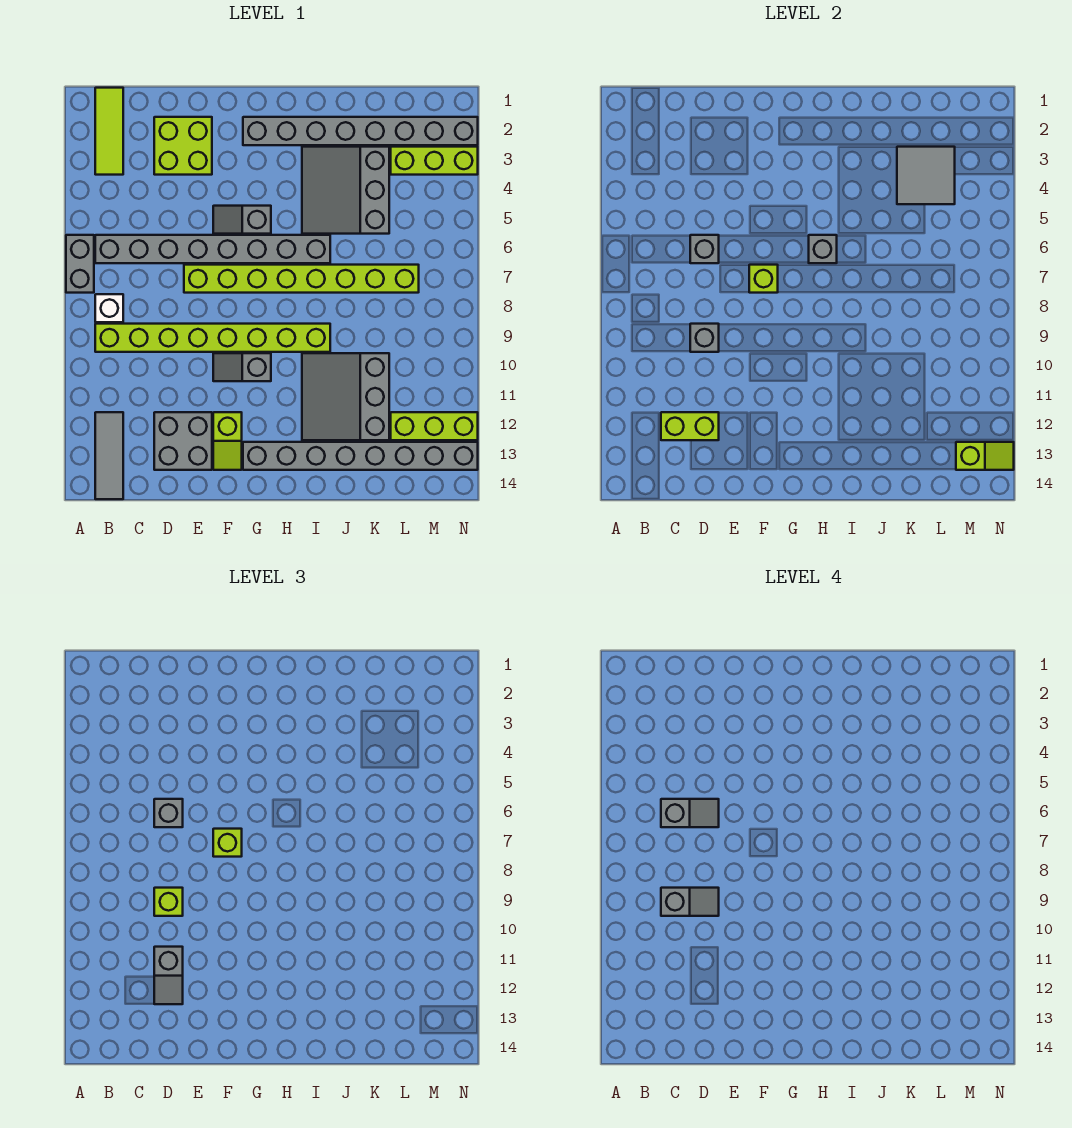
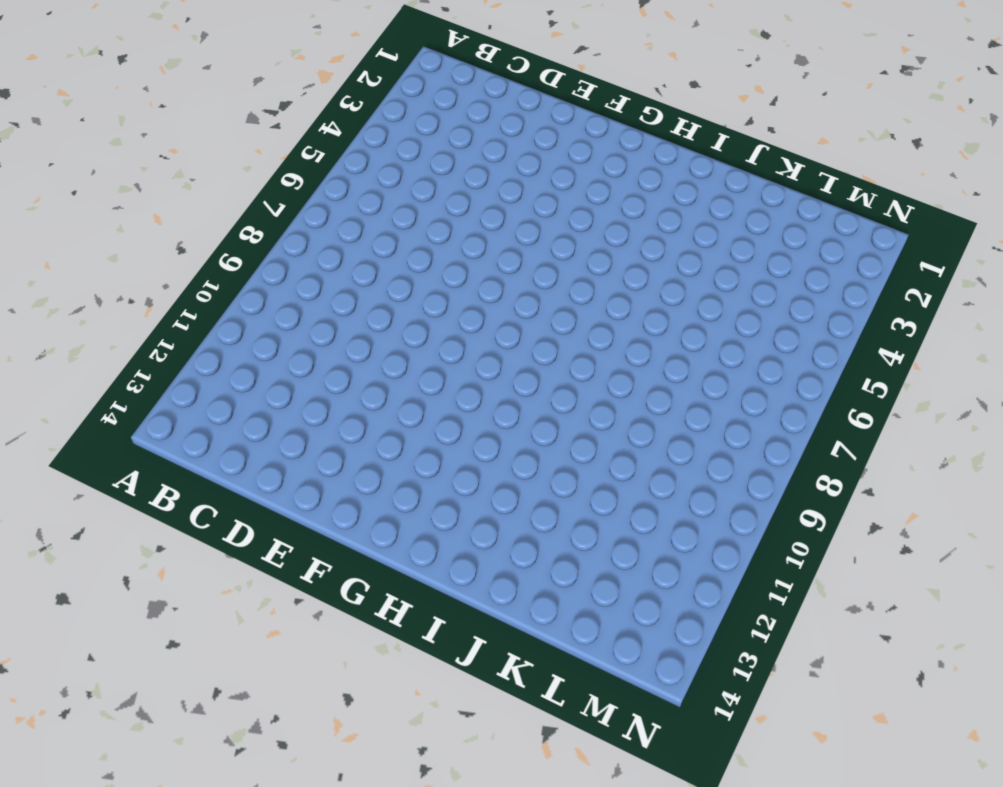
none -> grey brick A6:A7 level 1
none -> lime tile B1:B3 level 1
none -> grey brick B6:I6 level 1
none -> white brick B8 level 1

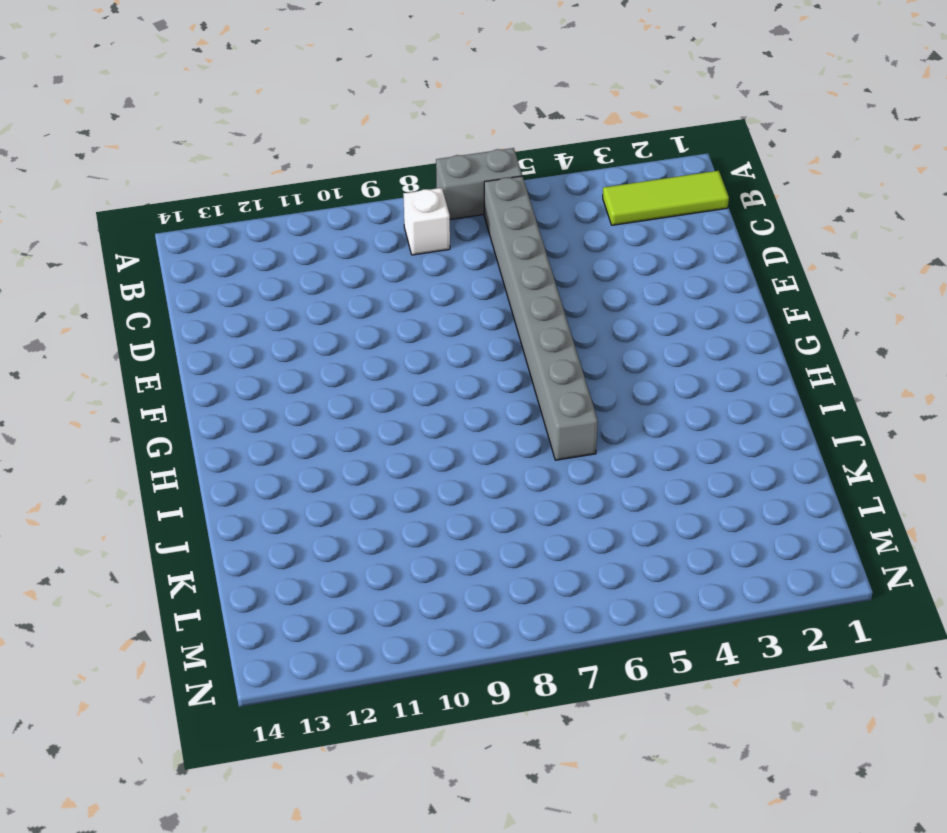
none -> lime brick B9:I9 level 1
none -> grey tile B12:B14 level 1
none -> lime brick D2:E3 level 1
none -> grey brick D12:E13 level 1

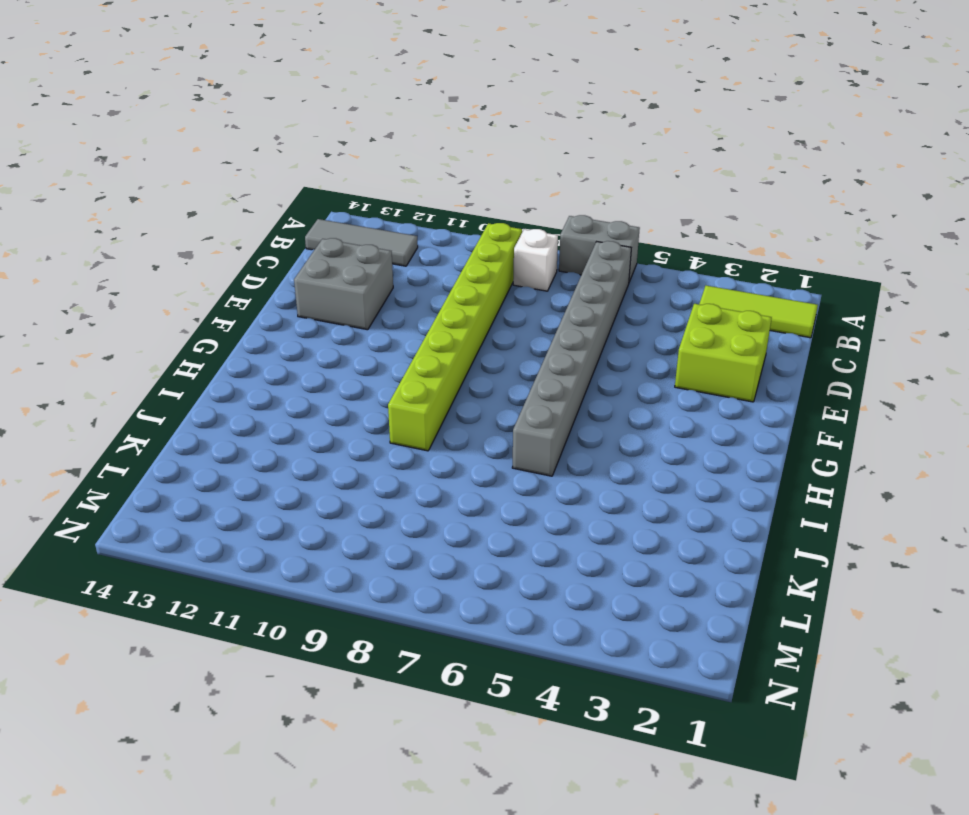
none -> lime brick E7:L7 level 1
none -> grey slope F5:G5 level 1 top G
none -> grey slope F10:G10 level 1 top G
none -> lime slope F12:F13 level 1 top 12

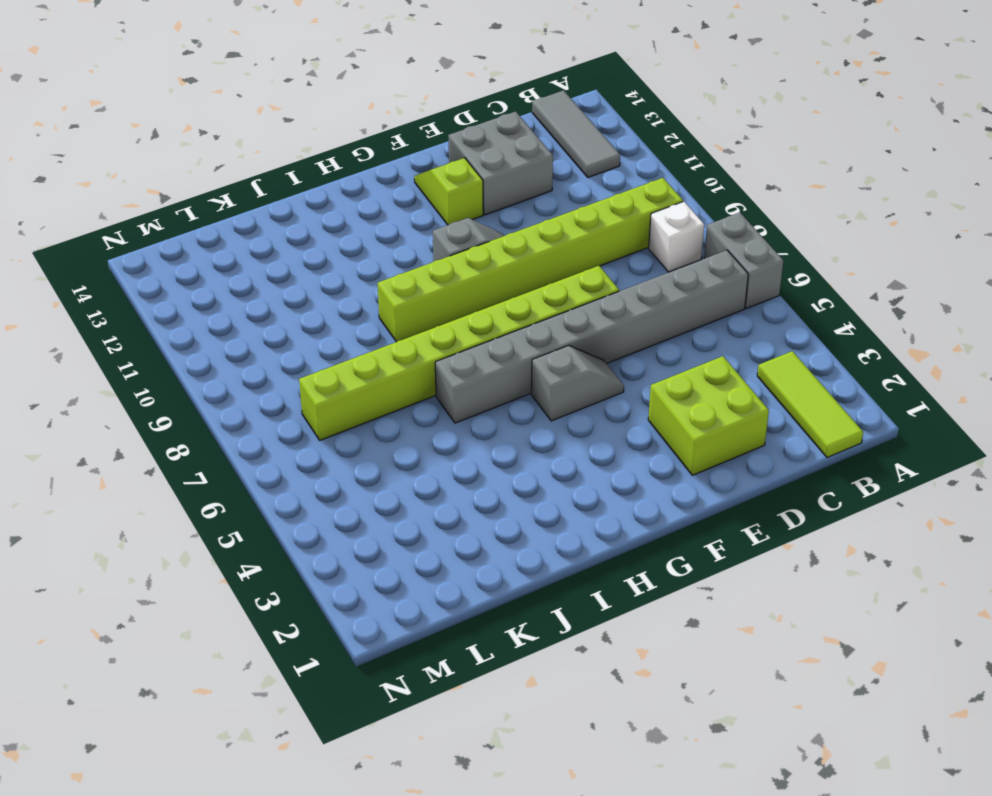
none -> grey brick G2:N2 level 1
none -> grey brick G13:N13 level 1
none -> grey slope I3:K5 level 1 top K
none -> grey slope I10:K12 level 1 top K

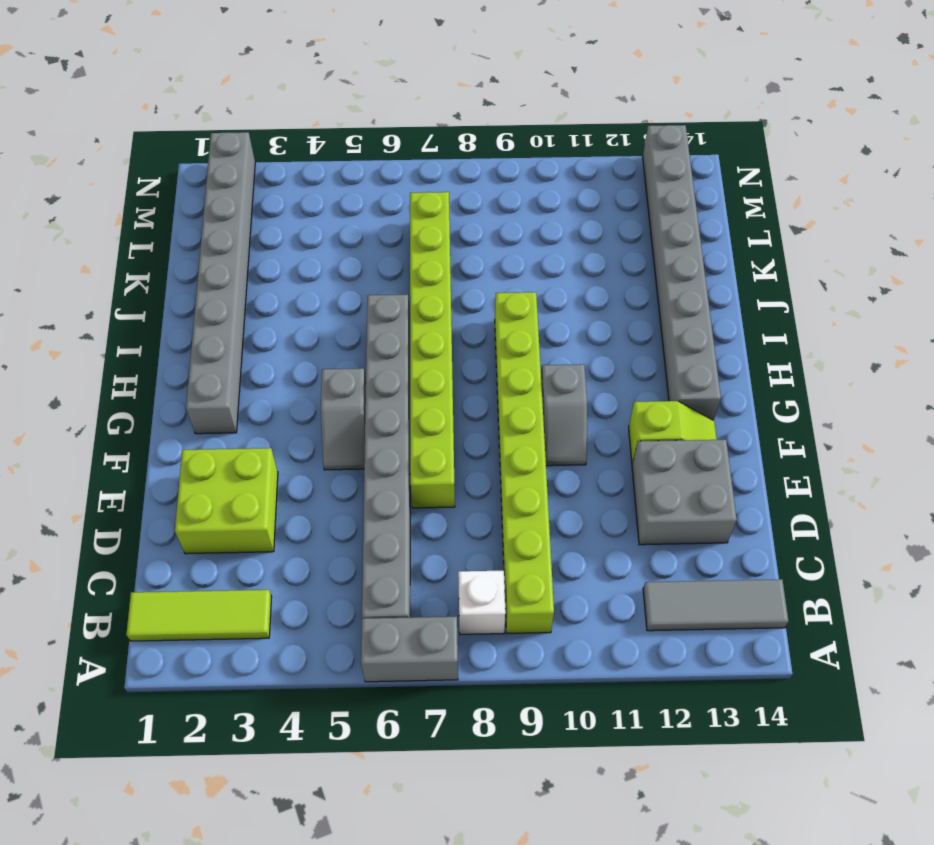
none -> grey slope I3:K5 level 1 top K
none -> grey slope I10:K12 level 1 top K
none -> lime brick L3:N3 level 1
none -> lime brick L12:N12 level 1

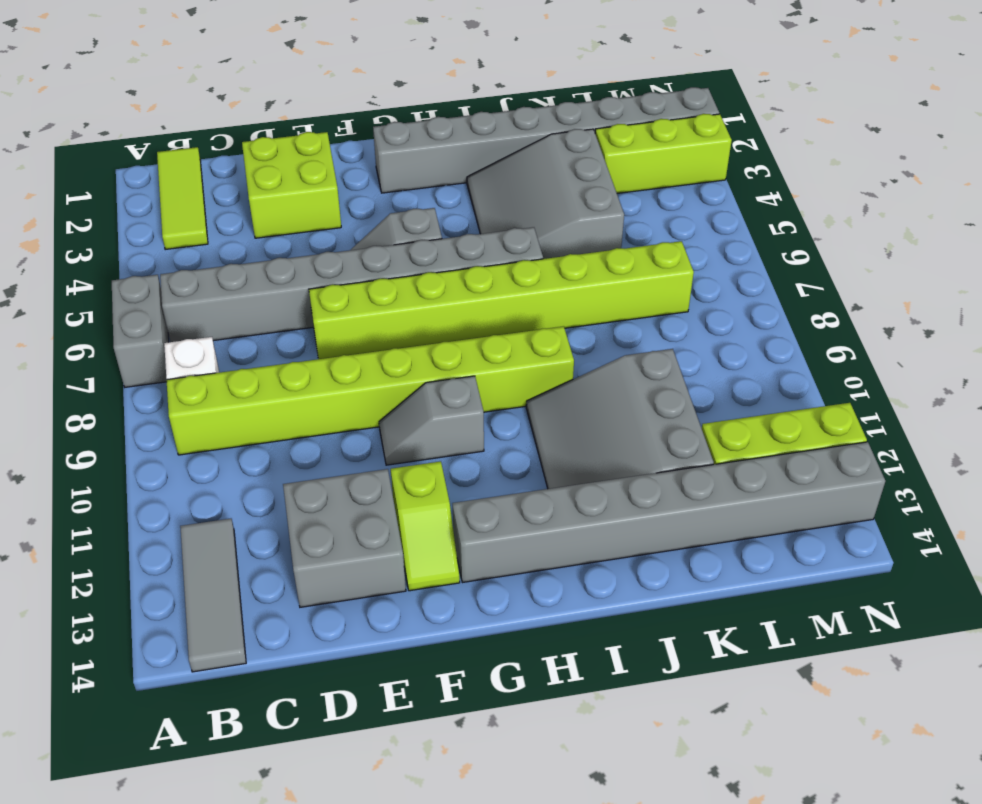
none -> lime brick C12:D12 level 2
none -> grey brick D6 level 2
none -> grey brick D9 level 2
none -> lime brick F7 level 2

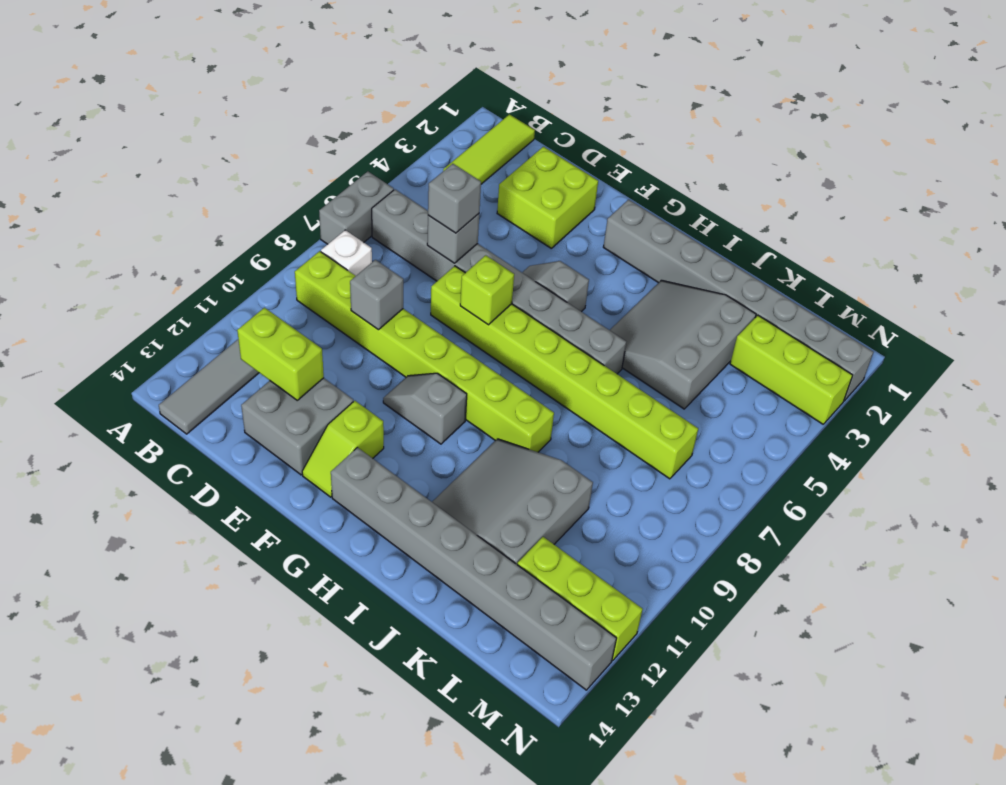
none -> grey brick H6 level 2
none -> grey tile K3:L4 level 2
none -> lime slope M13:N13 level 2 top M
none -> lime brick D9 level 3

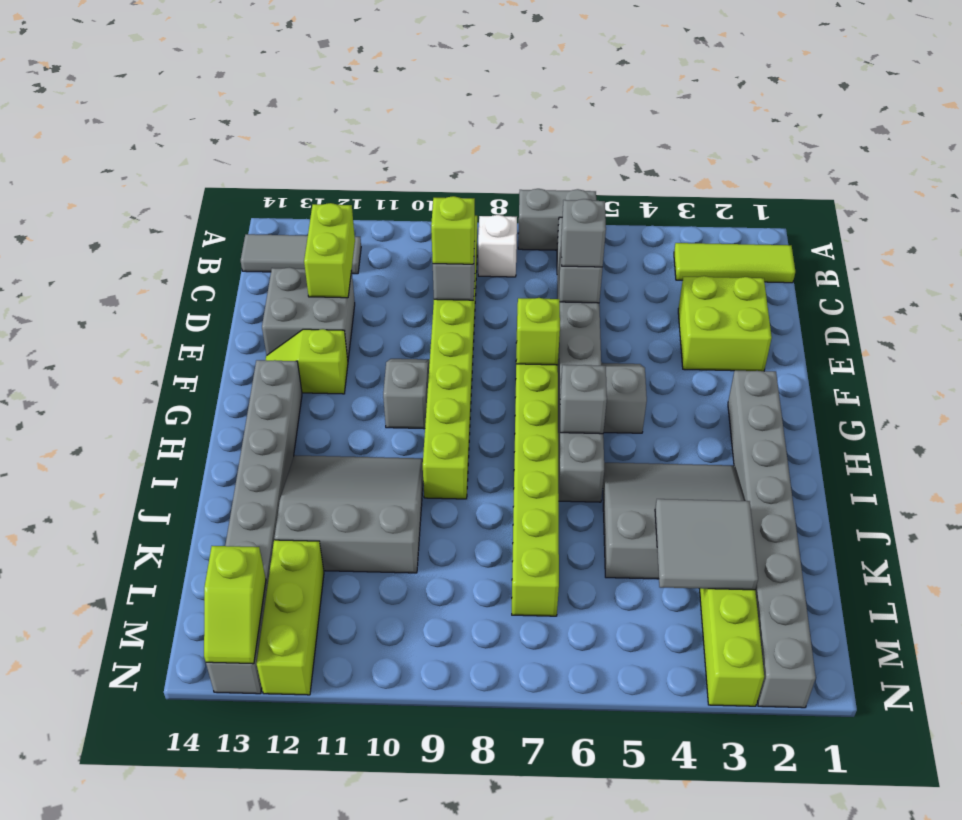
none -> grey slope D11:D12 level 3 top 11
none -> lime brick F7 level 3
none -> grey slope C6:D6 level 4 top C
none -> grey slope C9:D9 level 4 top C

